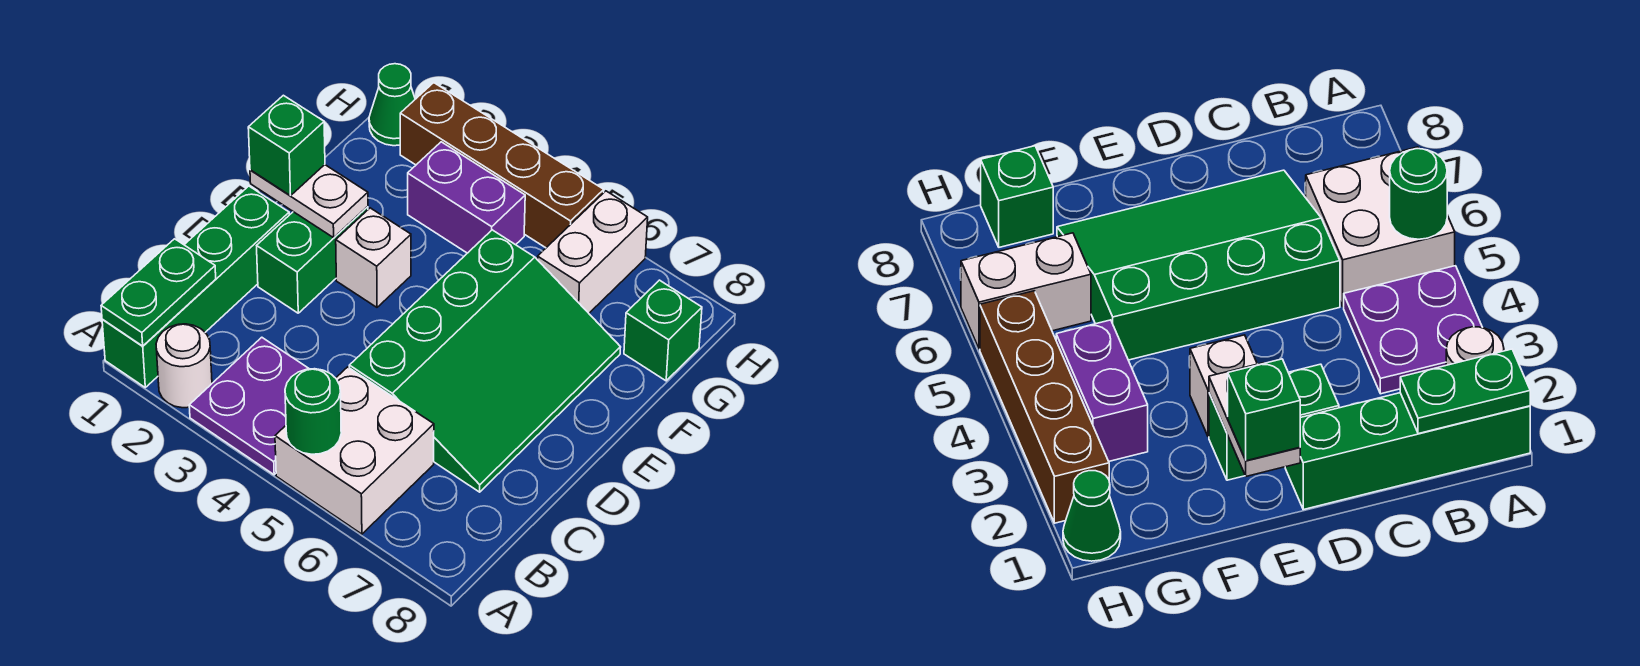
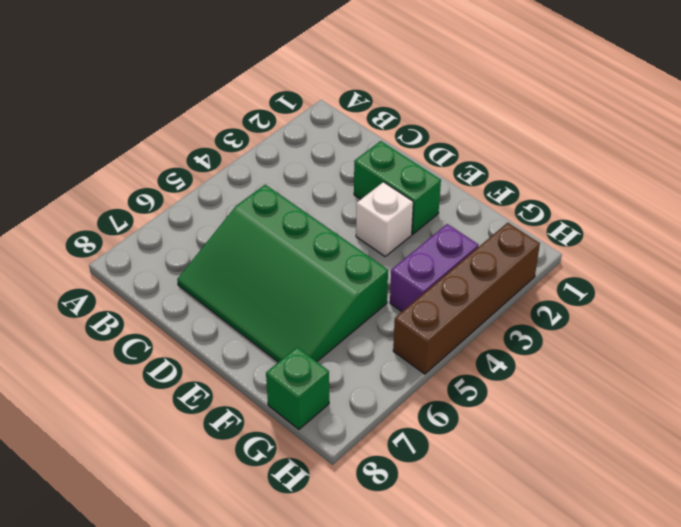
none -> green brick A1:D1 level 1
none -> white round brick A2 level 1
none -> purple plate A3:B4 level 1

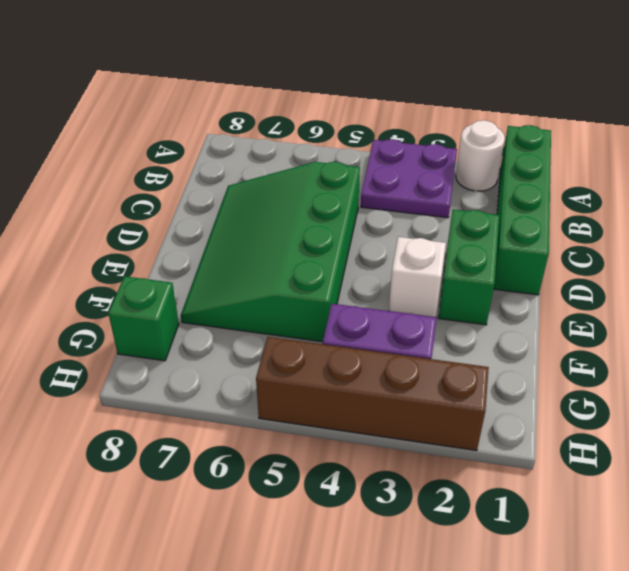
none -> white brick A5:B6 level 1
none -> white brick G6:H6 level 1
none -> green cone H1 level 1

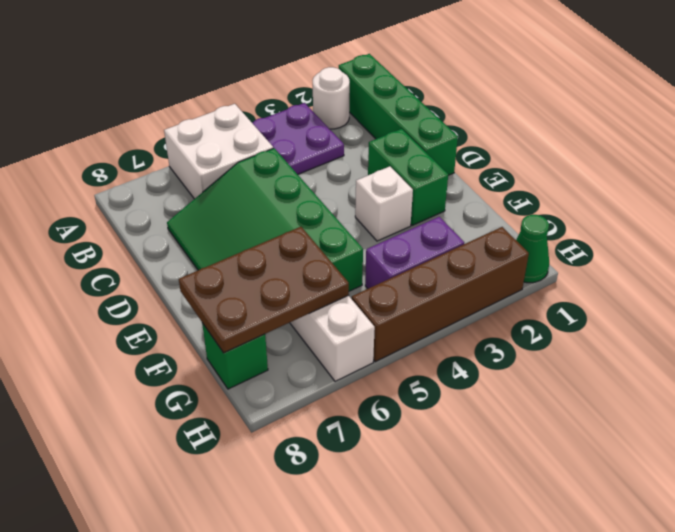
brown plate F6:G8 level 2 -> none
none -> green plate A1:B1 level 2
none -> green round brick A5 level 2
none -> white plate E1:E2 level 2

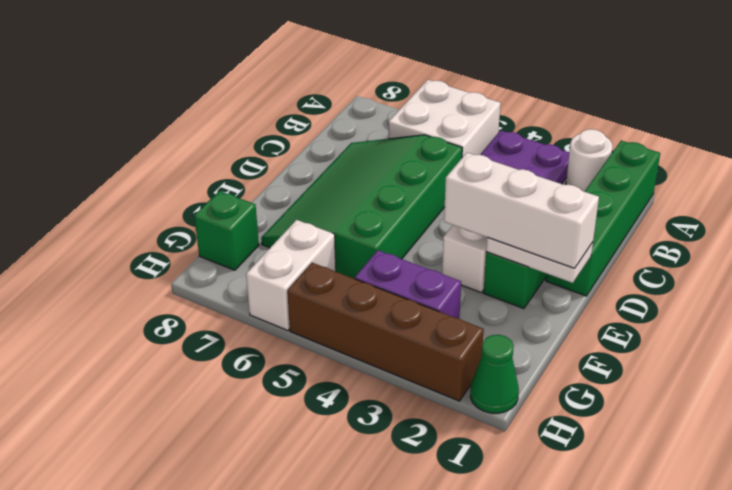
white brick E1:E3 level 3 -> green brick E1 level 3
none -> green plate A1:B1 level 2
none -> green round brick A5 level 2

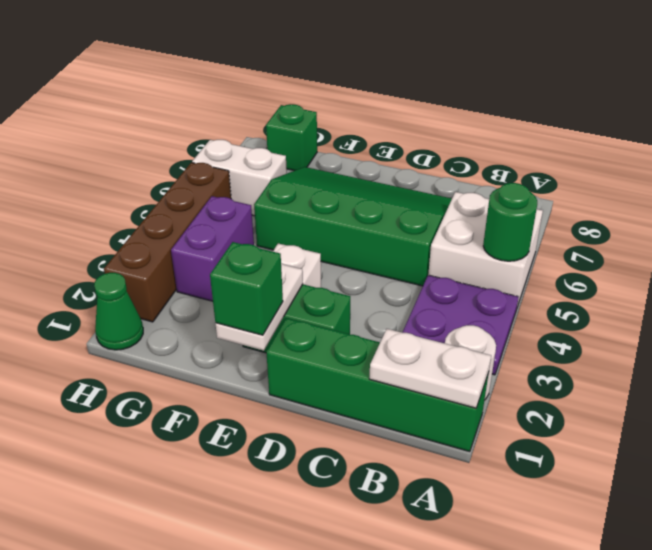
white plate A1:B1 level 2 -> green plate A1:B1 level 2

